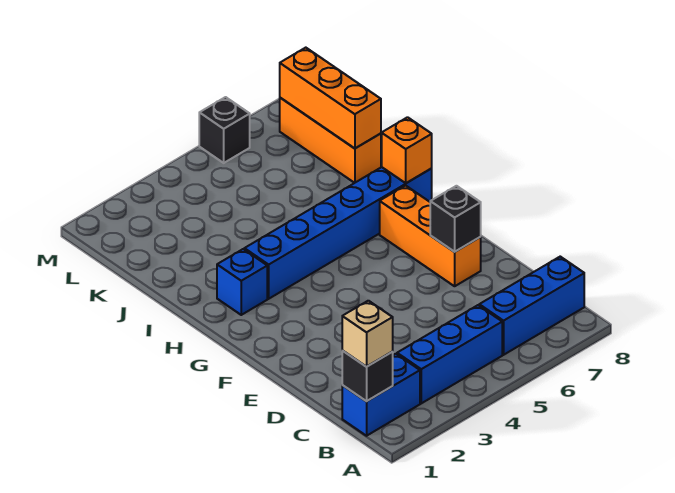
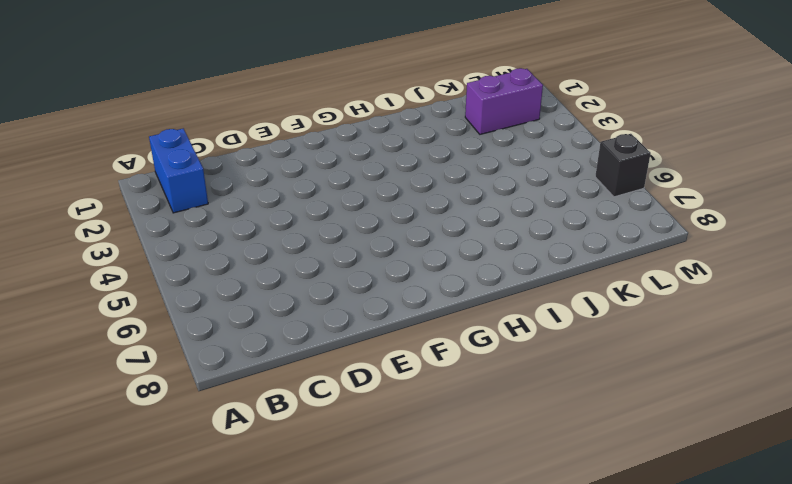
purple brick K2:L2 level 1 -> none
none -> blue brick B3:B5 level 1
none -> blue brick B6:B8 level 1
none -> orange brick E7:G7 level 1

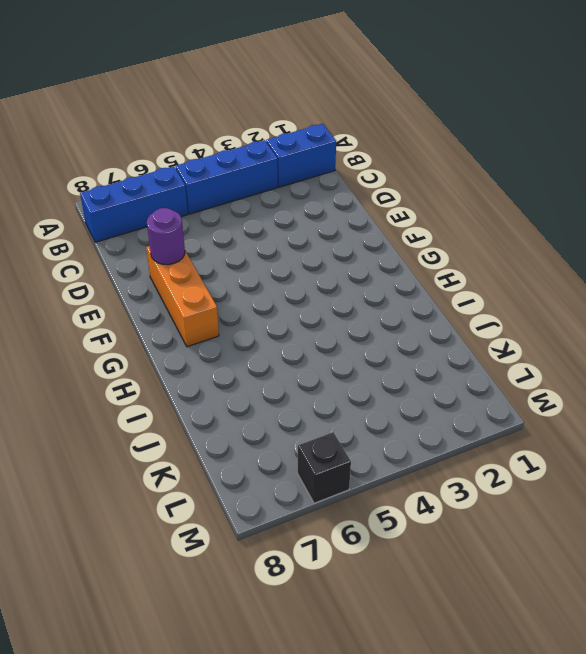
purple round brick E7 level 2 -> black brick E7 level 2
none -> blue brick H2 level 1
none -> blue brick H3:H8 level 1
none -> orange brick J8:L8 level 1

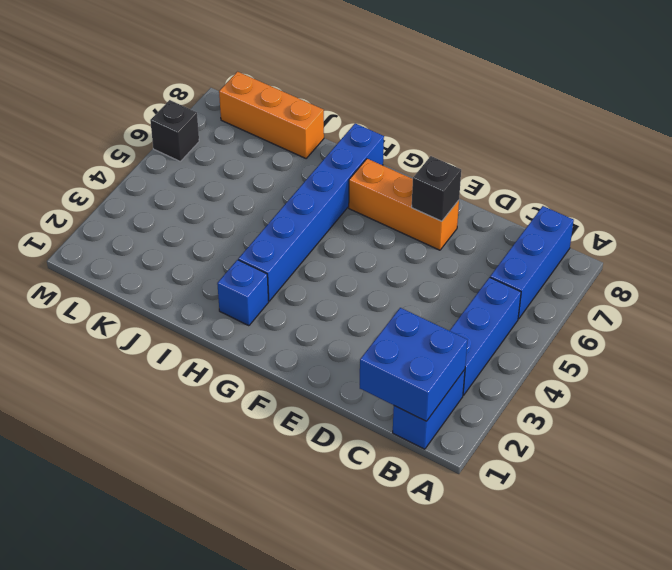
blue brick B1:C2 level 2 -> black brick B1 level 2
none -> orange brick H8 level 2
none -> orange brick J8:L8 level 2
none -> tan brick B1 level 3

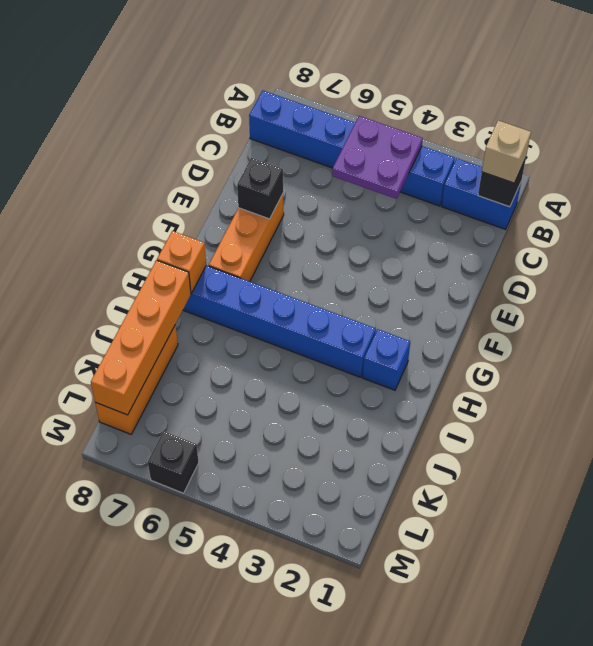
purple plate B4:C5 level 2 -> none
orange brick I8:L8 level 2 -> orange brick J8:L8 level 2

